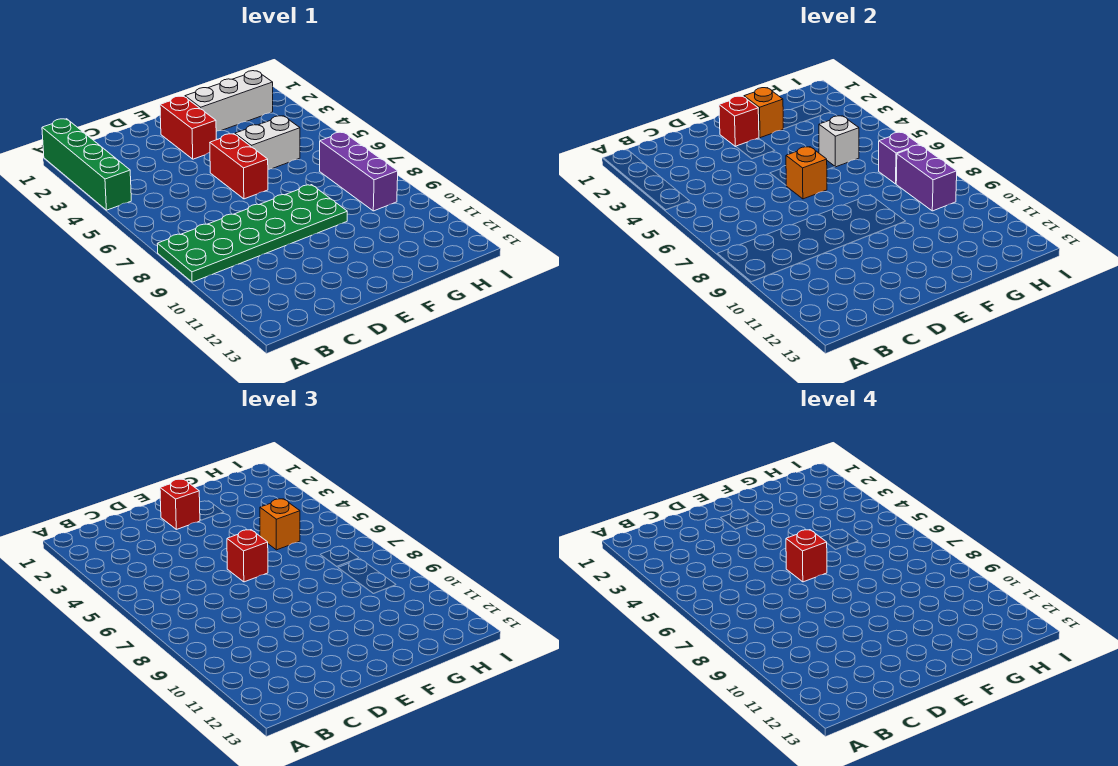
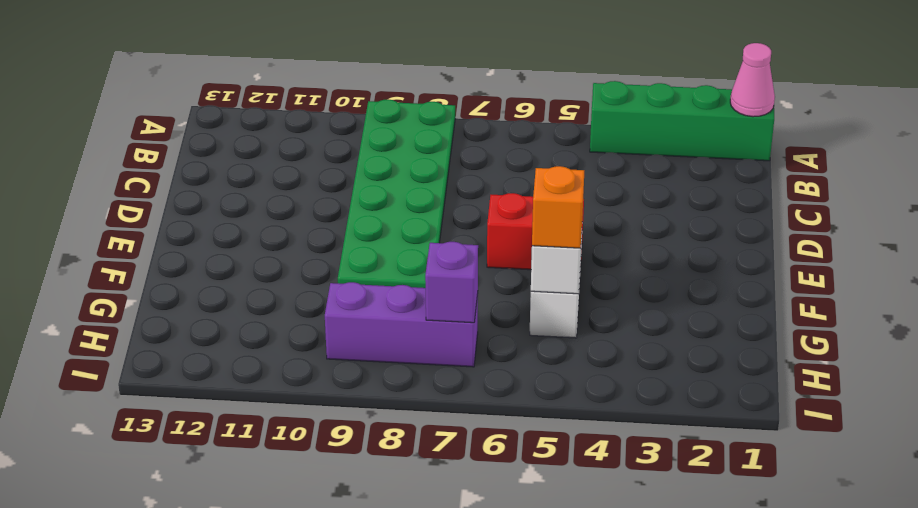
pink cone A1 level 2 -> none
none -> red brick E2:E3 level 1
none -> white brick F2:H2 level 1
none -> red brick E2 level 2

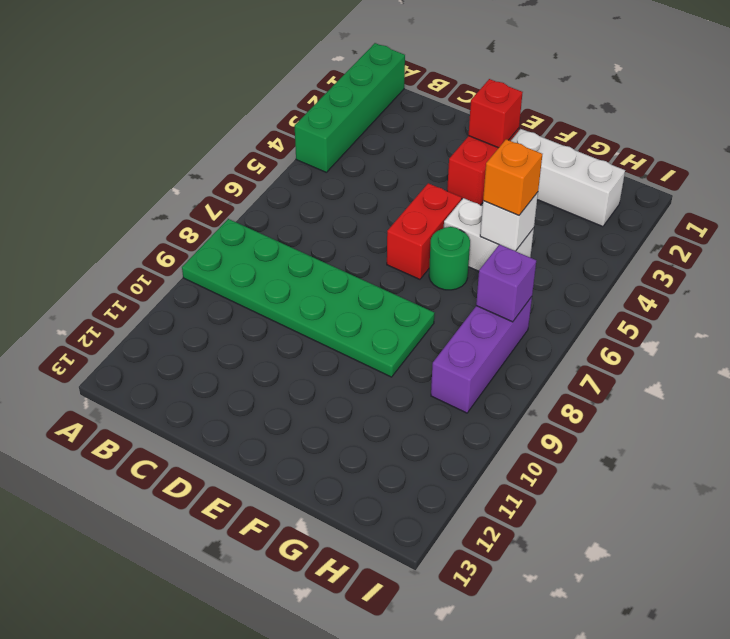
green round brick F6 level 1 -> none
none -> orange brick E6 level 2
none -> orange brick F2 level 2
none -> purple brick H8:H9 level 2

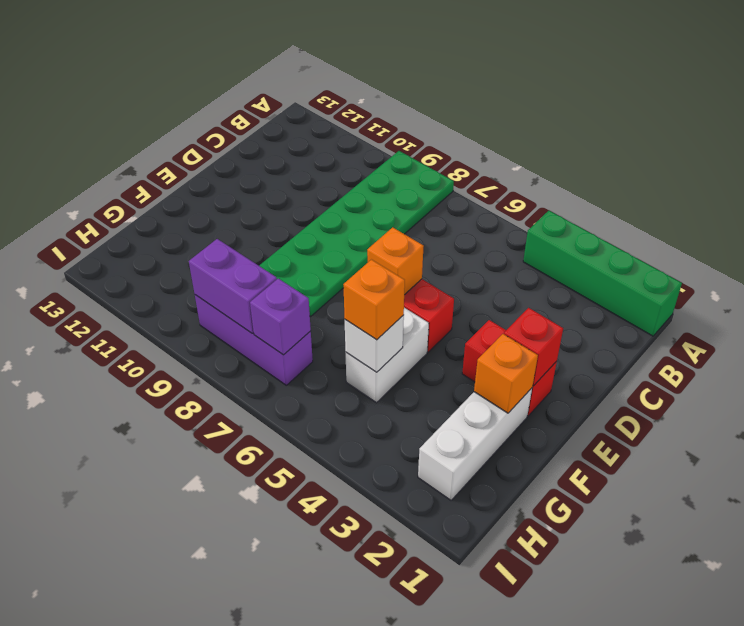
none -> red brick E2 level 3
none -> red brick E6 level 3
none -> red brick E6 level 4

